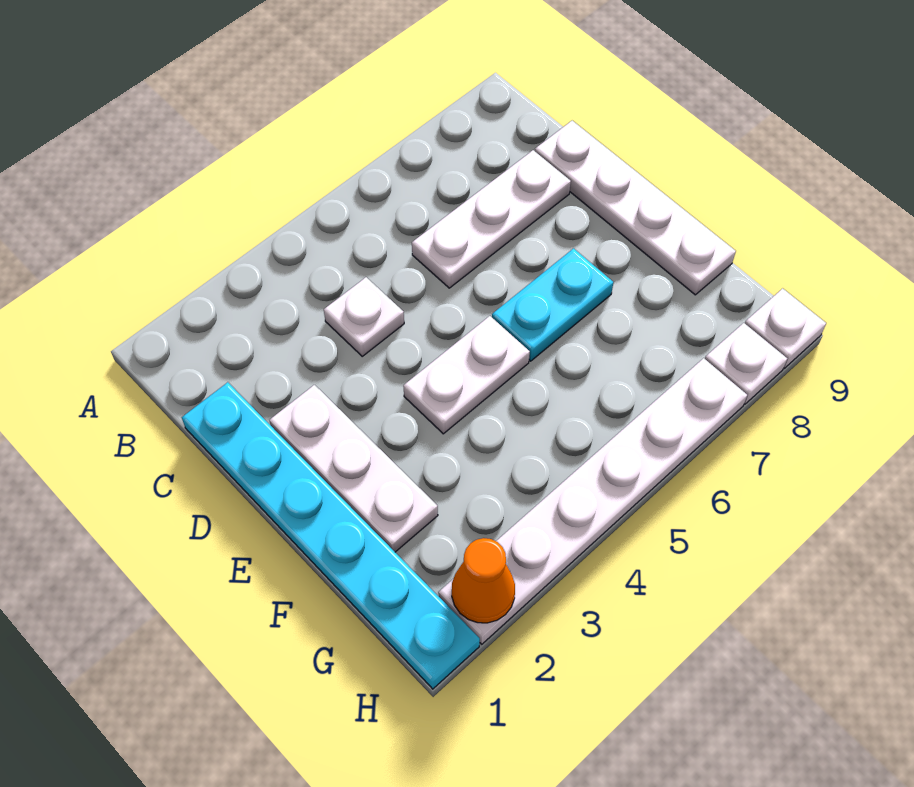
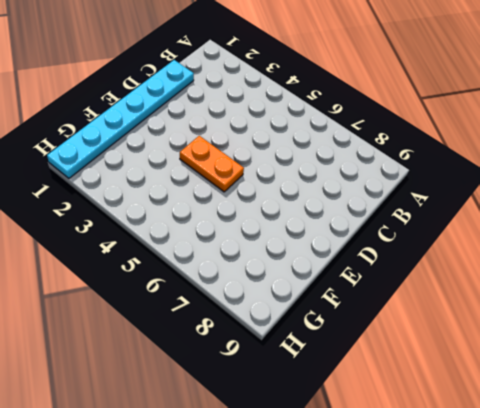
orange plate E4:E5 level 1 -> white plate E4:E5 level 1
none -> white plate C4 level 1
none -> white plate C6:C8 level 1

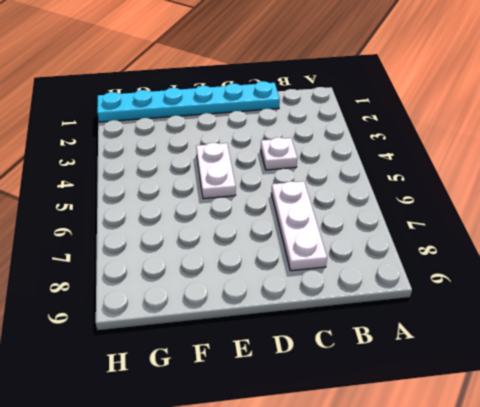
none -> white plate C9:F9 level 1
none -> white plate D2:F2 level 1

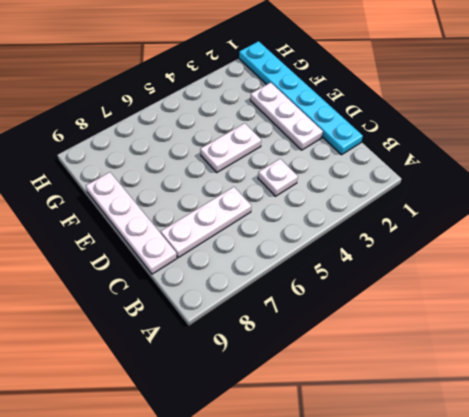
none -> cyan plate E6:E7 level 1
none -> white plate H2:H7 level 1

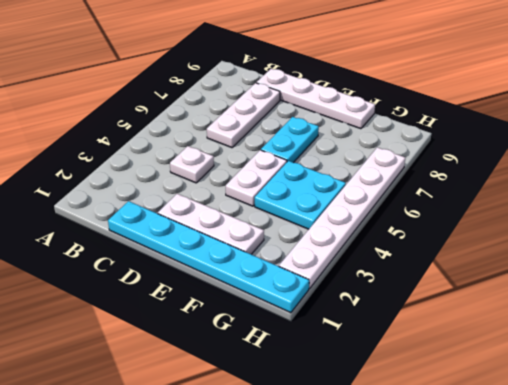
cyan plate F4:G5 level 1 -> none
none -> white plate H8 level 1
none -> white plate H9 level 1

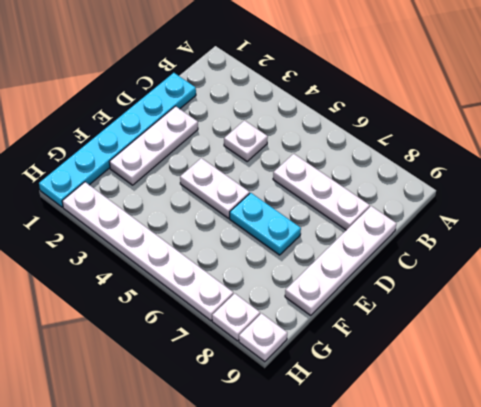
none -> orange cone H2 level 2

